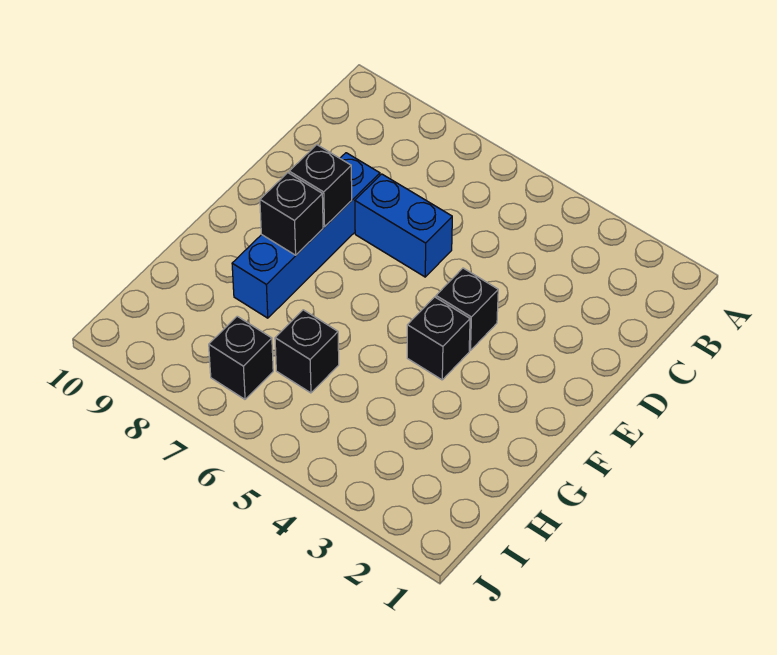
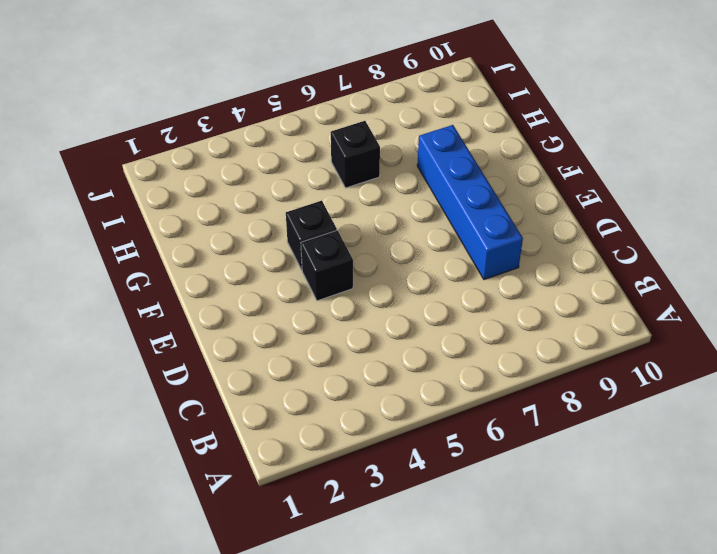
none -> blue brick D6:D7 level 1
none -> black brick I7 level 1

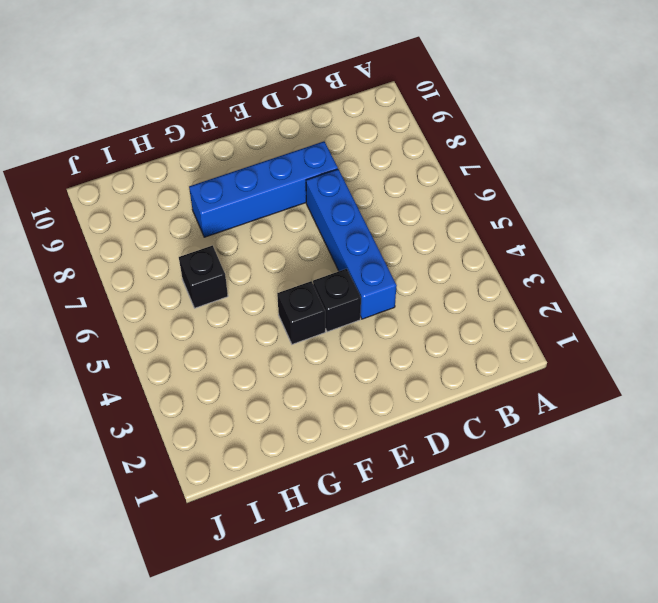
blue brick D4:D7 level 1 -> blue brick D6:D7 level 1
none -> black brick I7 level 1
none -> black brick E8 level 2

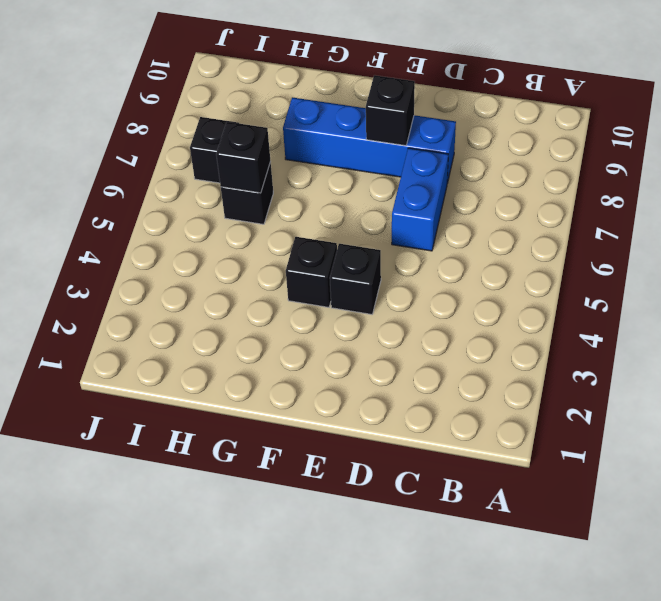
black brick H6 level 2 -> black brick F8 level 2

